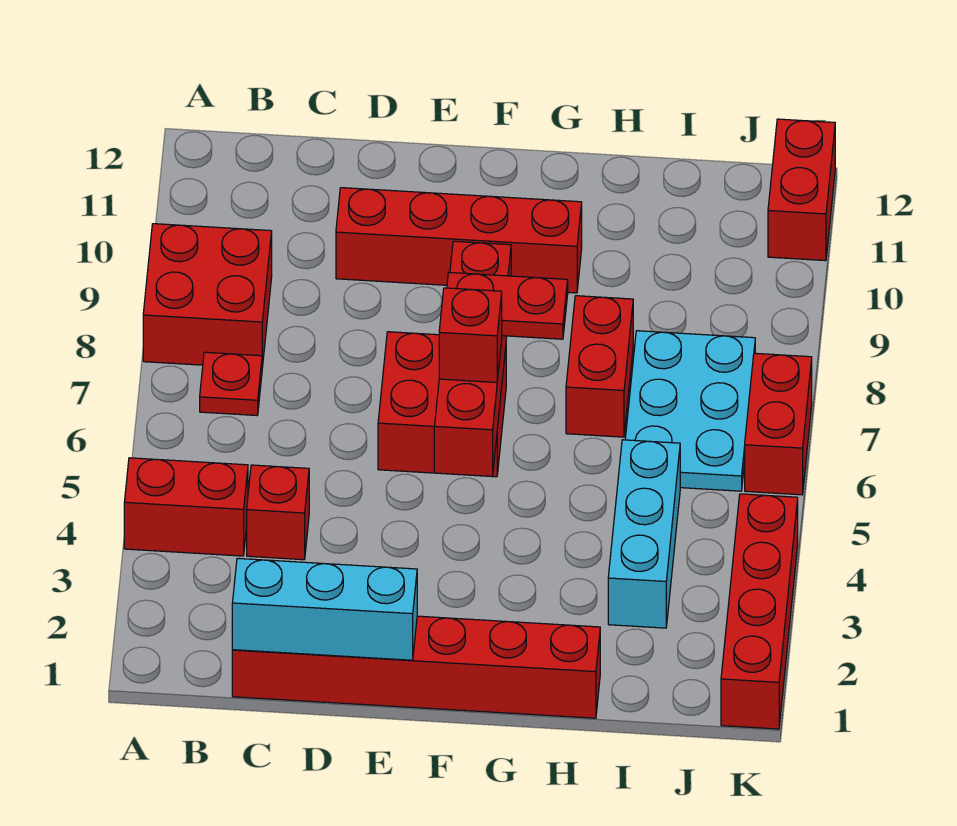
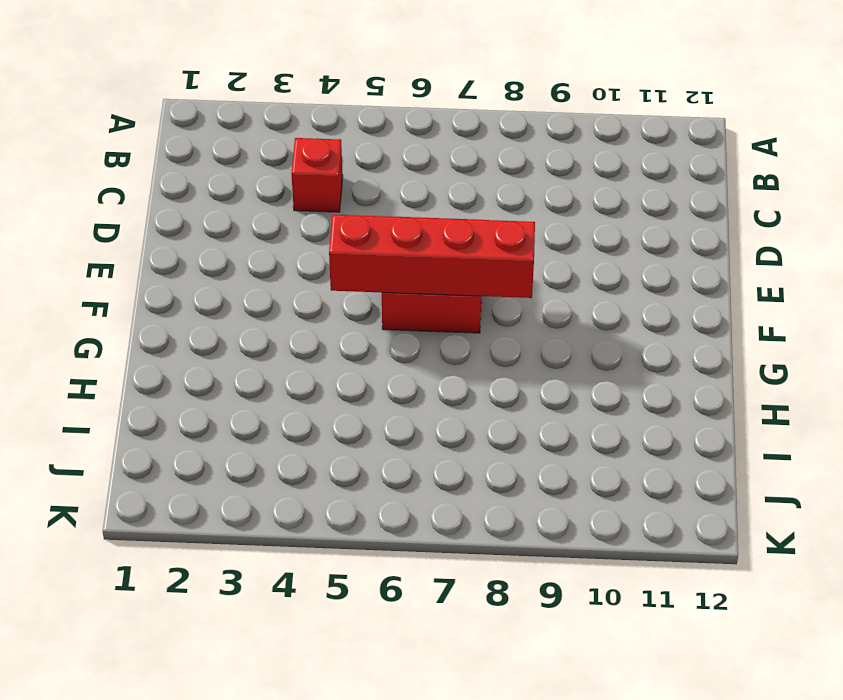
none -> red brick A4:B4 level 1
none -> red brick A8:B9 level 1
none -> red plate B7 level 1

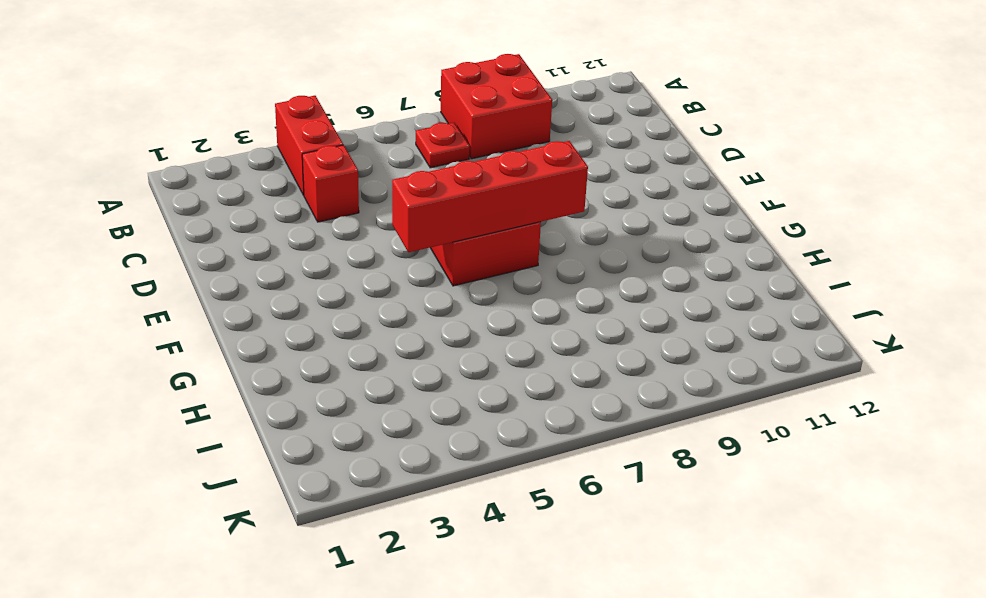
none -> red brick C1:H1 level 1
none -> red brick D10:G10 level 1
none -> red brick H7:H8 level 1

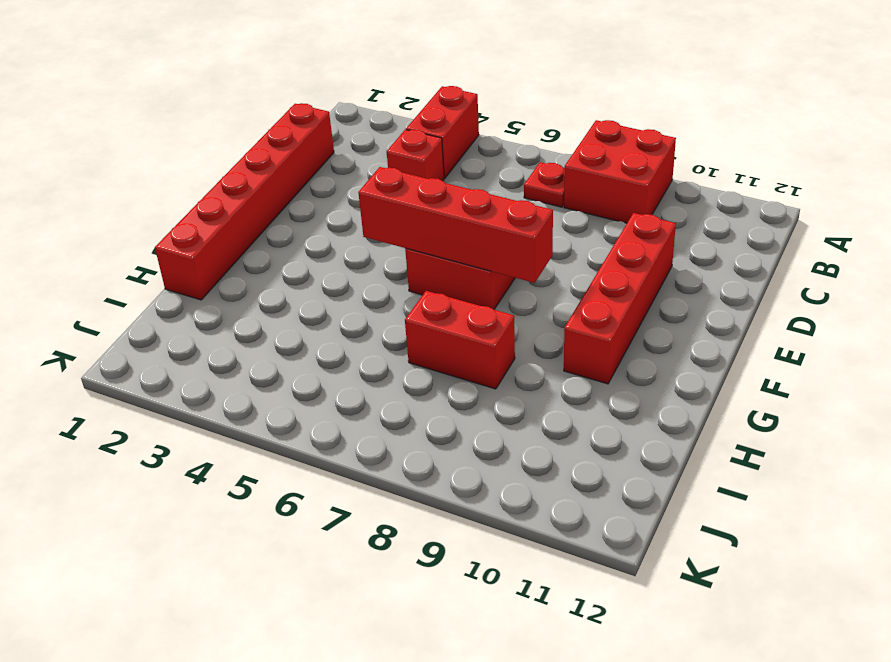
none -> cyan brick I3:I5 level 1
none -> cyan plate I6:J8 level 1
none -> red brick K1:K4 level 1

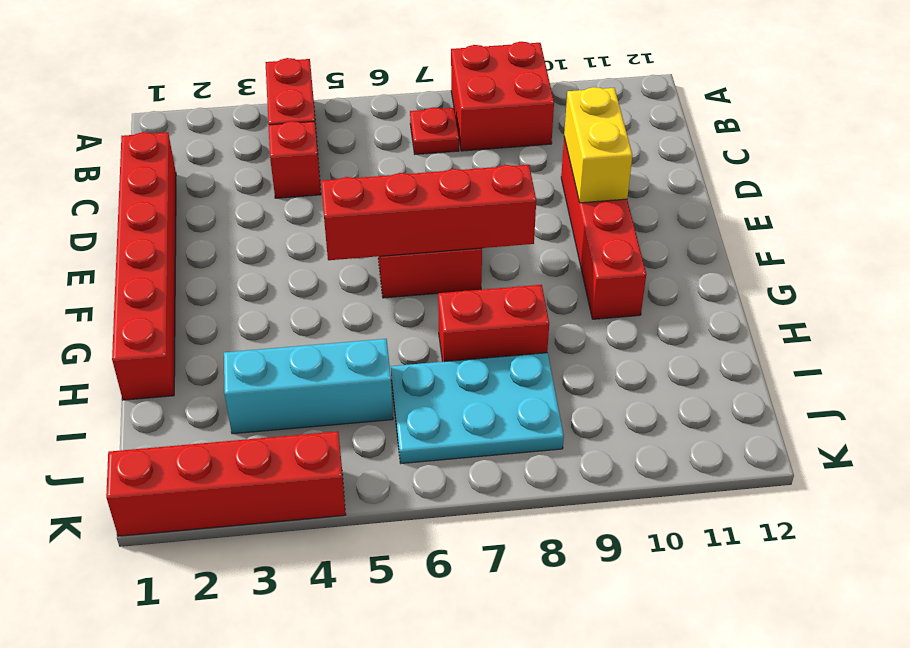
yellow brick D10:E10 level 2 -> none
none -> red brick K6:K7 level 1
none -> red brick K11:K12 level 1
none -> cyan brick C1:E1 level 2

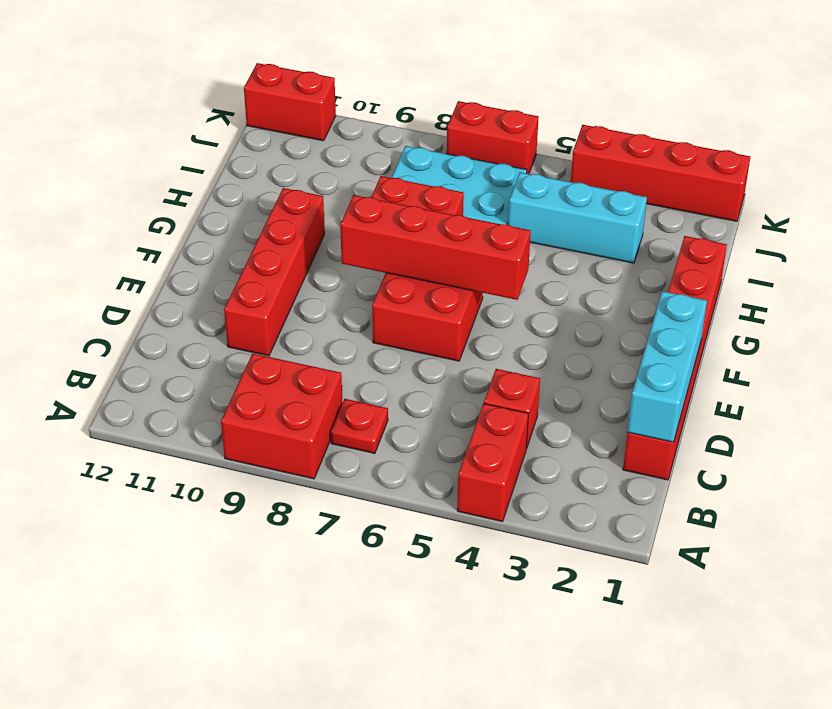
none -> red brick F6 level 3
none -> red plate F7:G7 level 3

